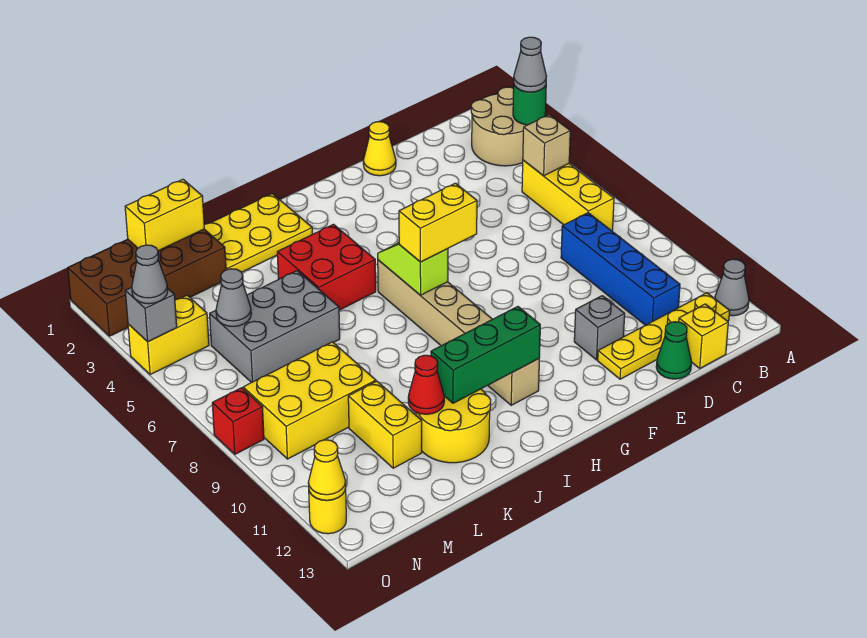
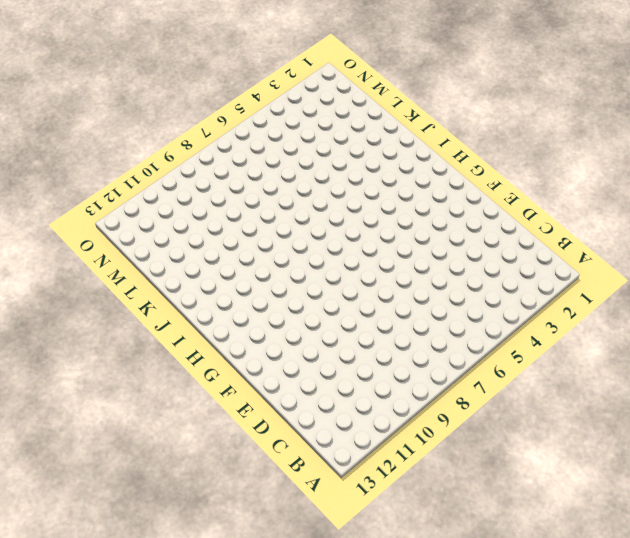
none -> tan round brick A2:B3 level 1
none -> grey cone A12 level 1
none -> yellow brick B5:B7 level 1
none -> yellow plate B12:E12 level 1

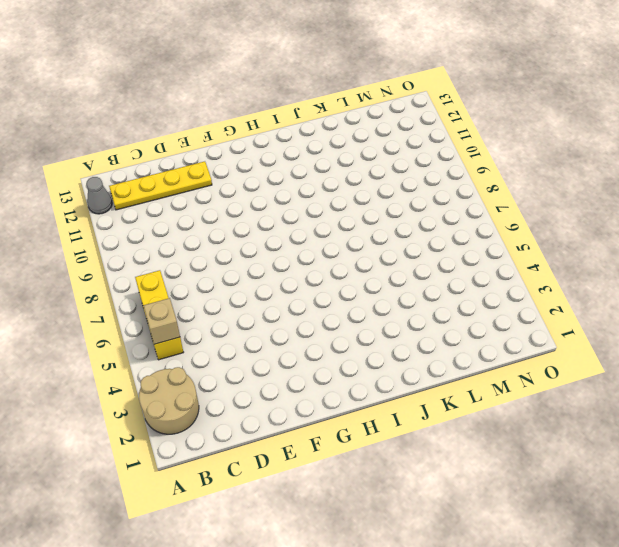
none -> blue brick C8:C11 level 1
none -> yellow brick C13 level 1
none -> green cone D13 level 1
none -> yellow cone E1 level 1

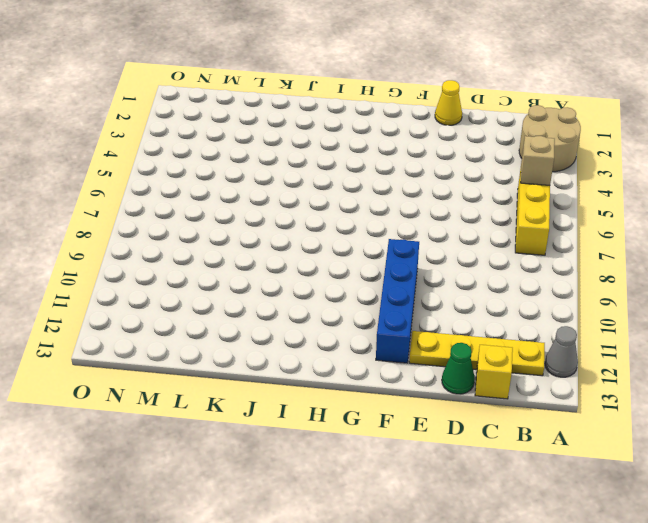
blue brick F9:F12 level 1 -> blue brick C8:C11 level 1
none -> grey brick E11 level 1
none -> tan brick H6:H11 level 1
none -> yellow plate I1:K2 level 1
none -> red brick I4:J5 level 1

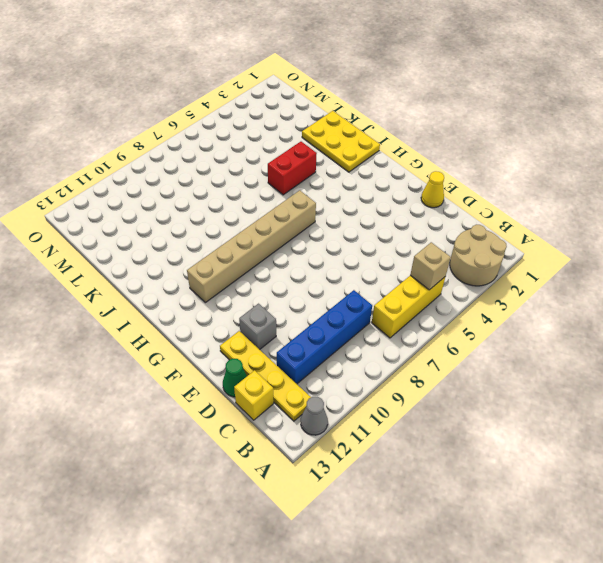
red brick J4:J5 level 1 -> red brick I4:J5 level 1
none -> yellow round brick J11:K12 level 1
none -> grey brick K5:M6 level 1
none -> brown brick L1:O2 level 1
none -> yellow brick L8:N9 level 1

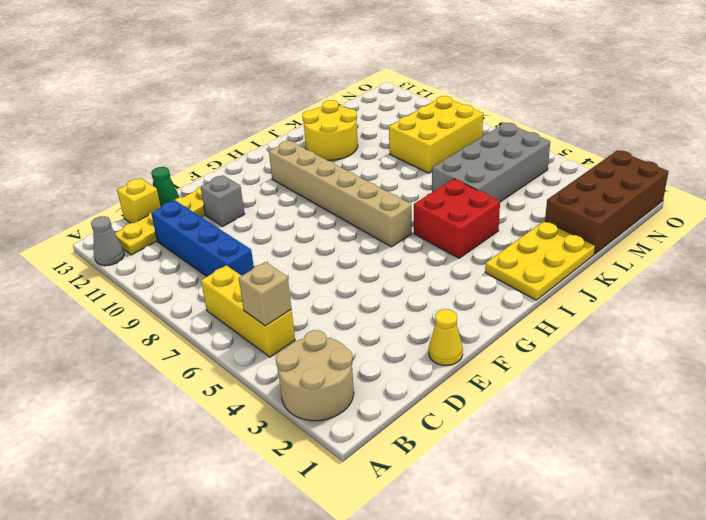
grey brick K5:N6 level 1 -> grey brick K5:M6 level 1
none -> yellow brick L10:L11 level 1
none -> yellow brick N4:O4 level 1
none -> red brick O8 level 1
none -> yellow round brick O12 level 1

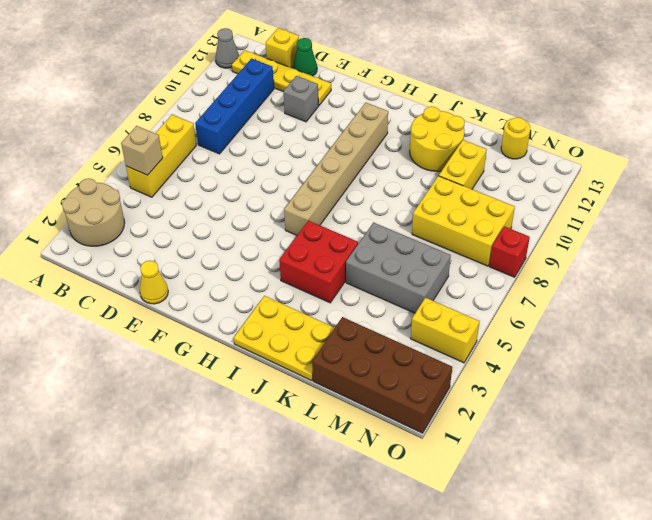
yellow round brick M13 level 1 -> yellow round brick O12 level 1
none -> green round brick A3 level 2
none -> lime slope H6:H7 level 2 top 7
none -> green brick H11:J11 level 2
none -> red cone K11 level 2

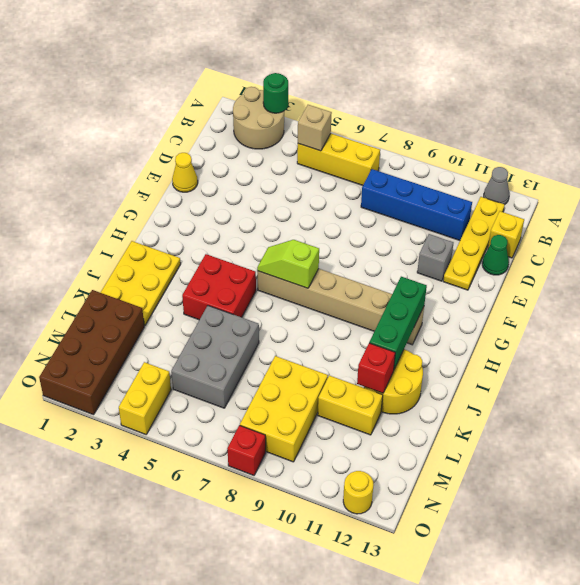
red brick K11 level 2 -> red cone K11 level 2
none -> yellow brick L1:M1 level 2
none -> grey cone M5 level 2
none -> grey brick O4 level 2
none -> yellow cone O12 level 2

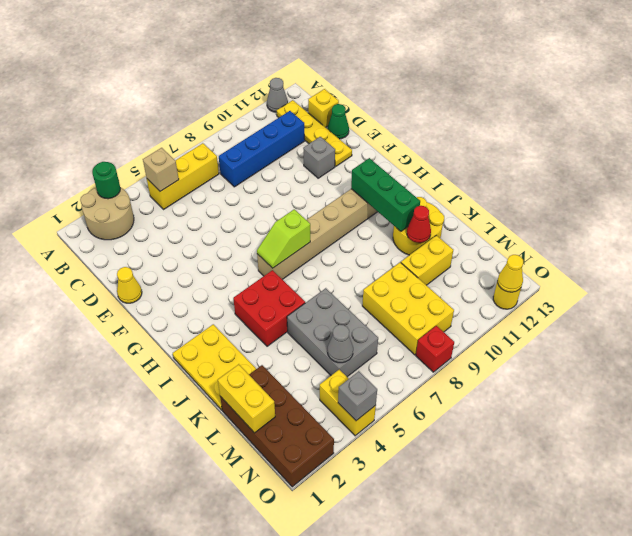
none -> grey cone A3 level 3
none -> yellow brick G7:H7 level 3
none -> grey cone O4 level 3

